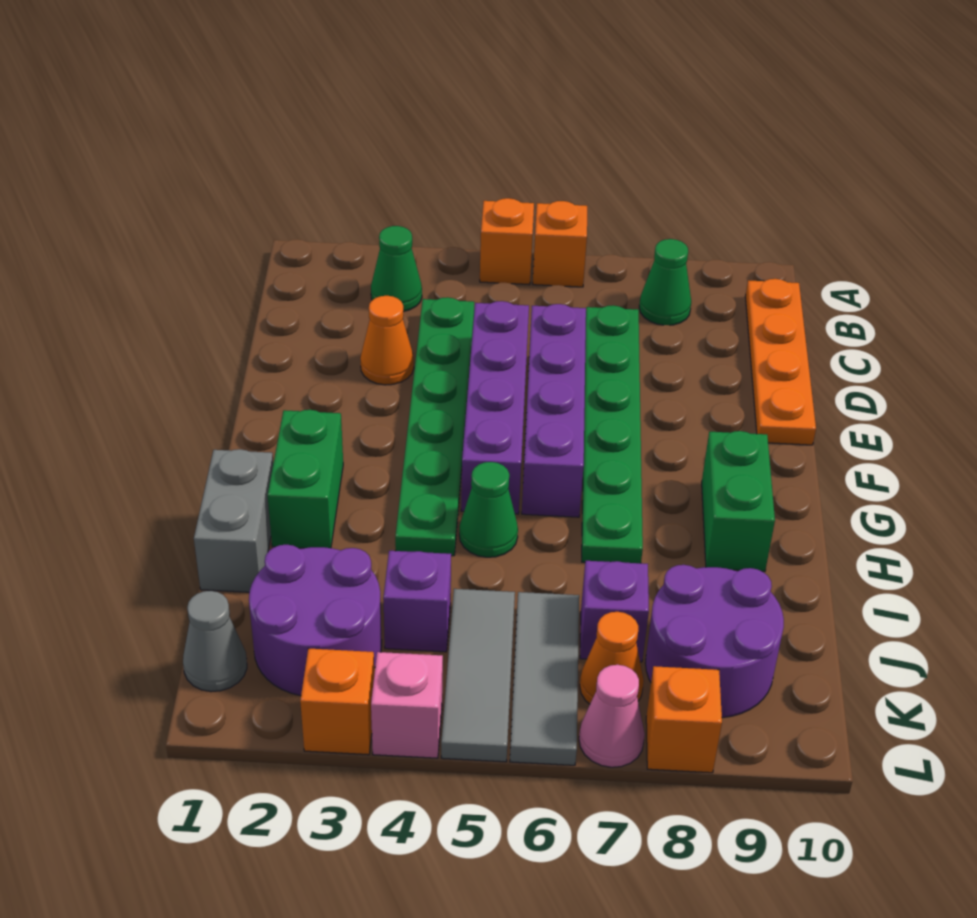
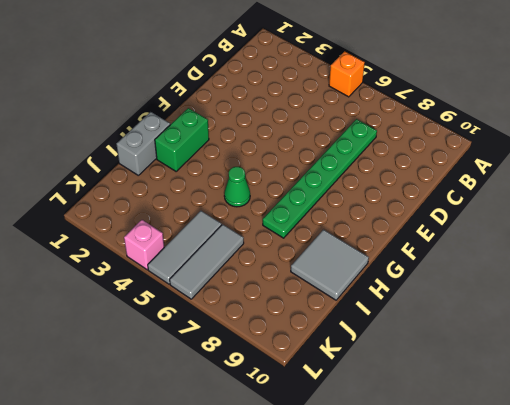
grey tile H9:I10 level 1 -> green brick G9:H9 level 1
none -> orange brick A6 level 1
none -> green cone B3 level 1
none -> green cone B8 level 1

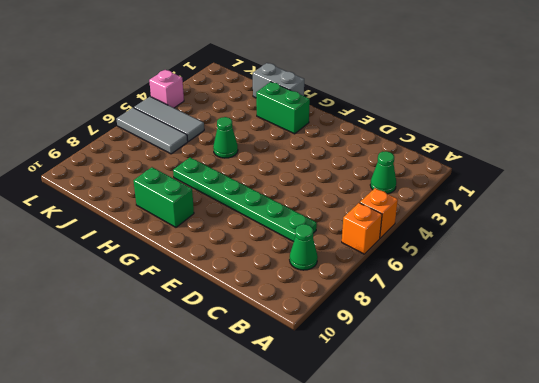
none -> orange plate B10:E10 level 1
none -> green plate C4:H4 level 1
none -> orange cone D3 level 1

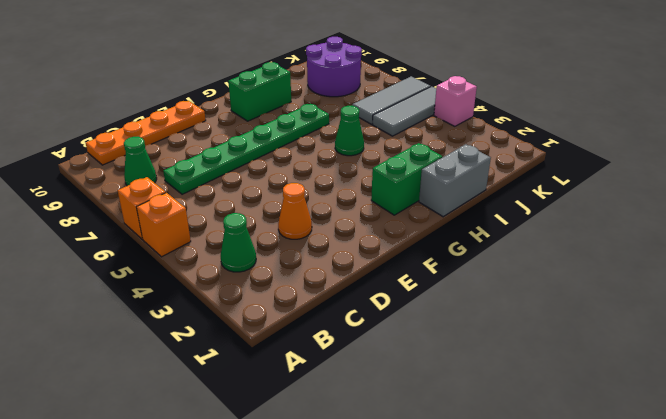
none -> green plate C4:H4 level 1
none -> purple brick D5:G5 level 1
none -> purple brick D6:G6 level 1

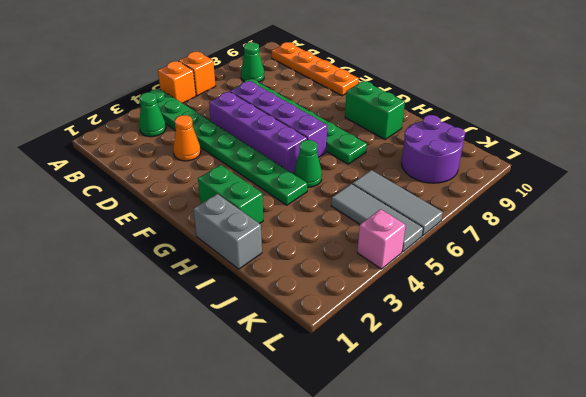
green plate A4:H4 level 1 -> green plate C4:H4 level 1
none -> purple round brick J2:K3 level 1
none -> purple brick J4 level 1
none -> purple brick J7 level 1

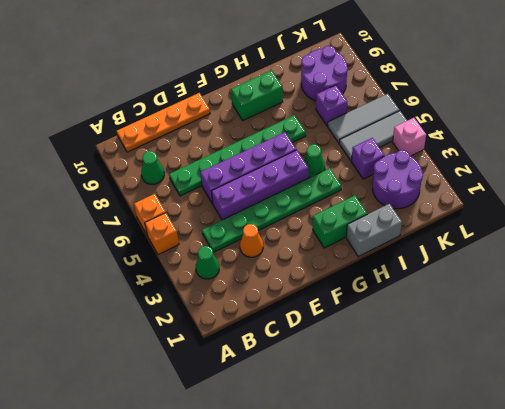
none -> grey cone K1 level 1
none -> orange cone K7 level 1
none -> orange brick L3 level 1

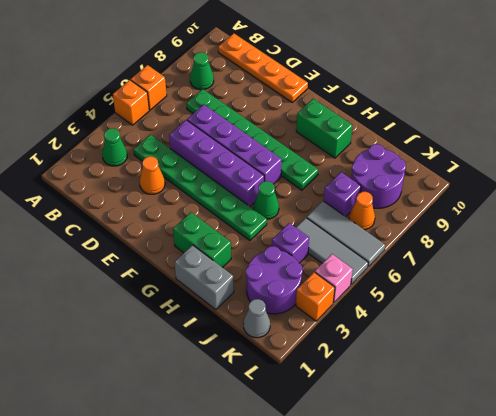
none -> pink cone L7 level 1
none -> orange brick L8 level 1

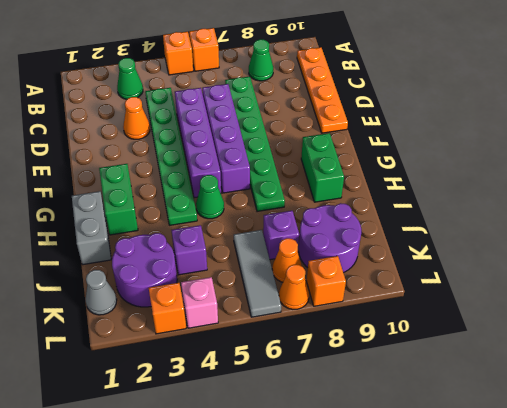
orange cone L7 level 1 -> pink cone L7 level 1
none -> grey tile J5:L5 level 1

